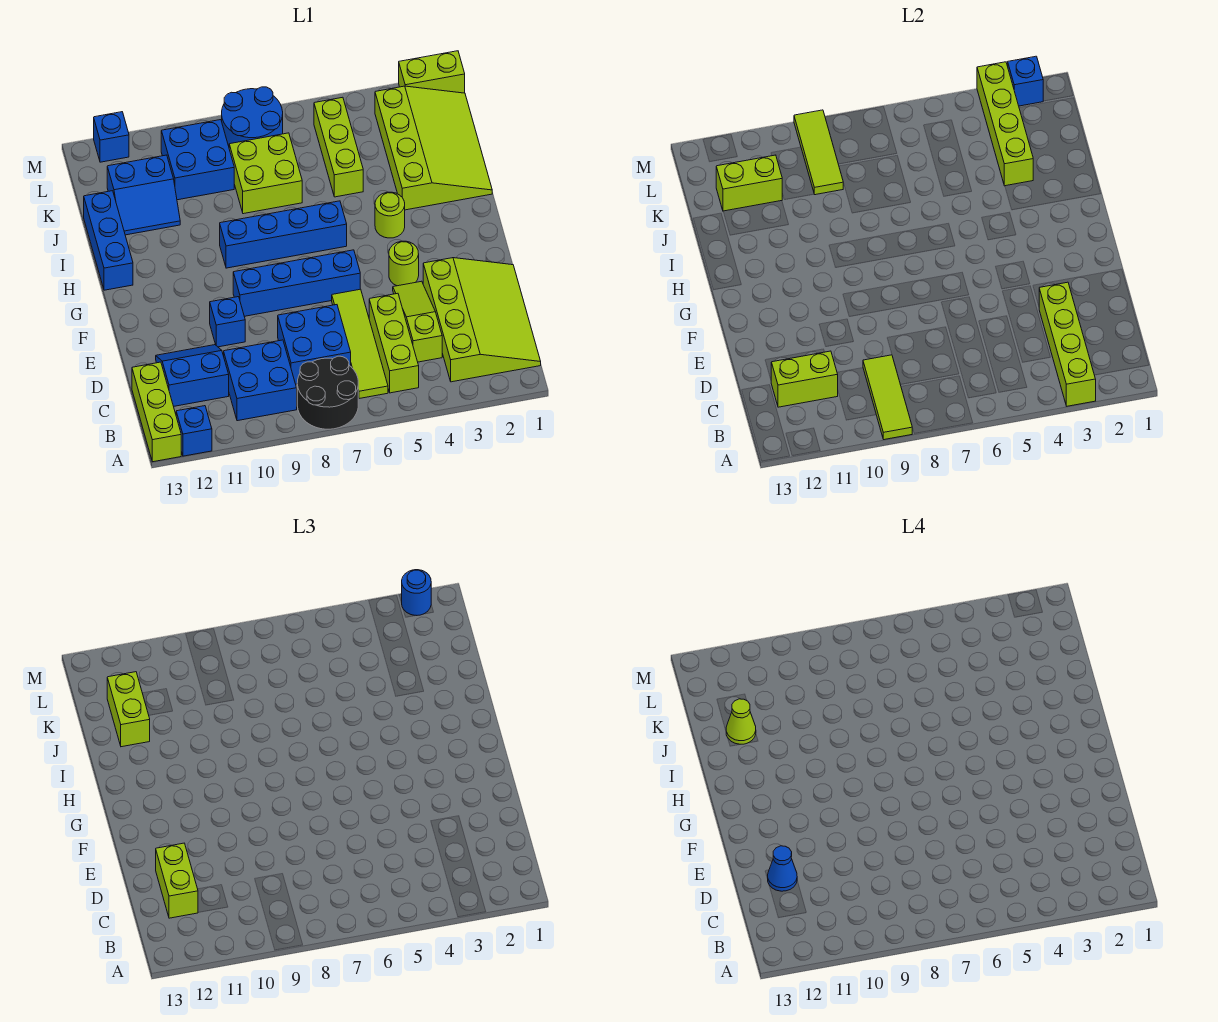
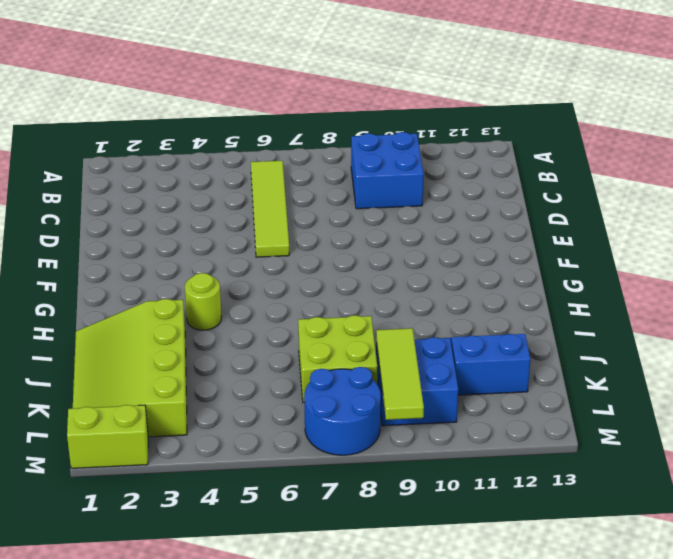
none -> black round brick A7:B8 level 1
none -> blue brick A12 level 1
none -> lime brick A13:C13 level 1
none -> lime slope B1:E3 level 1 top 3

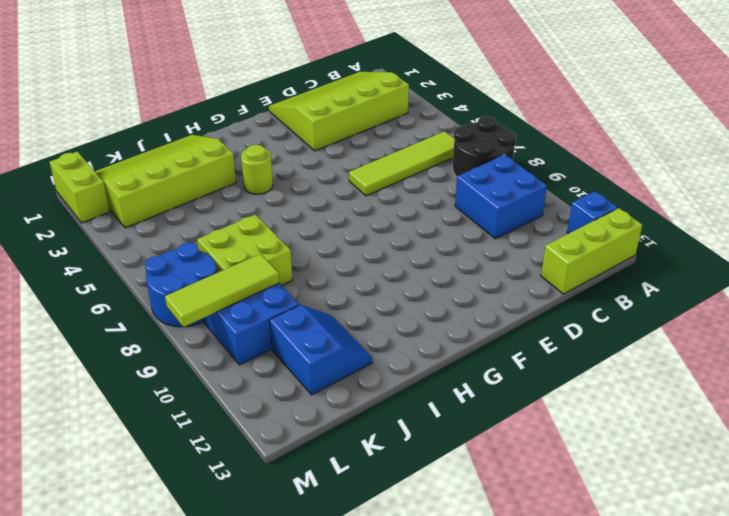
none -> lime brick B5:D5 level 1
none -> lime slope C4:E4 level 1 top C
none -> blue brick C7:D8 level 1
none -> blue slope C11:D12 level 1 top C

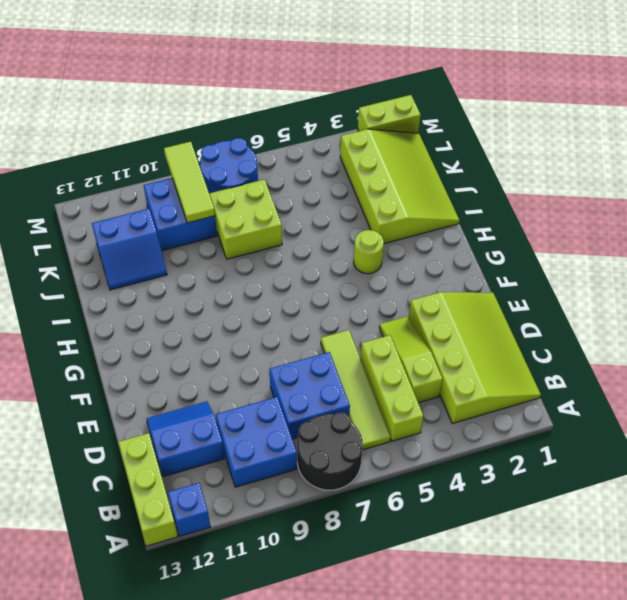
none -> blue brick E10 level 1
none -> lime round brick F4 level 1
none -> blue brick F6:F9 level 1
none -> blue brick H6:H9 level 1

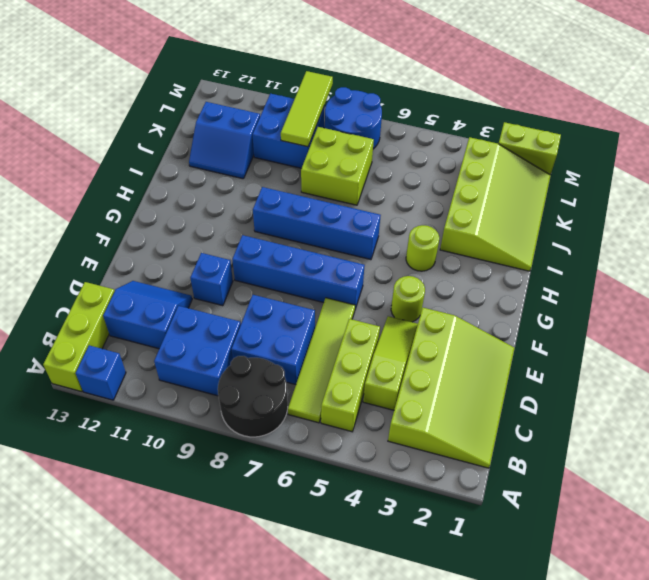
none -> blue brick H13:J13 level 1
none -> lime brick J5:L5 level 1
none -> blue brick M12 level 1
none -> lime brick A3:D3 level 2

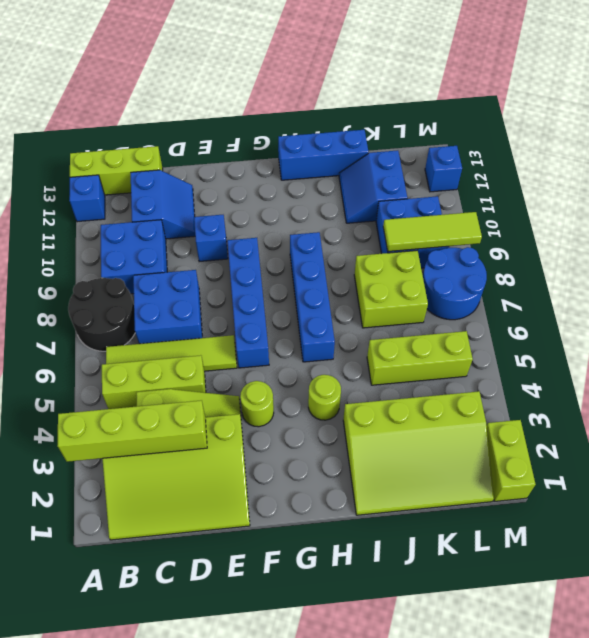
none -> lime tile A9:C9 level 2
none -> lime brick C11:C12 level 2
none -> lime brick J3:M3 level 2
none -> lime brick K11:K12 level 2

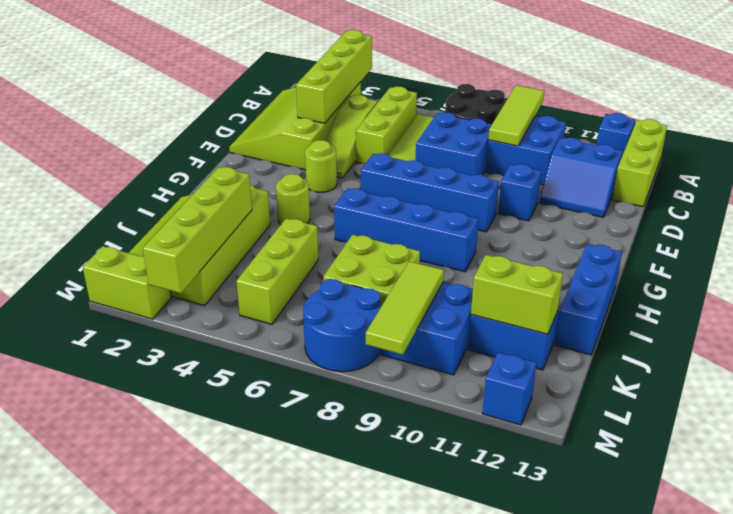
none -> lime brick C11:C12 level 2
none -> blue brick M2 level 2
none -> lime brick C12:D12 level 3
none -> lime brick J12:K12 level 3

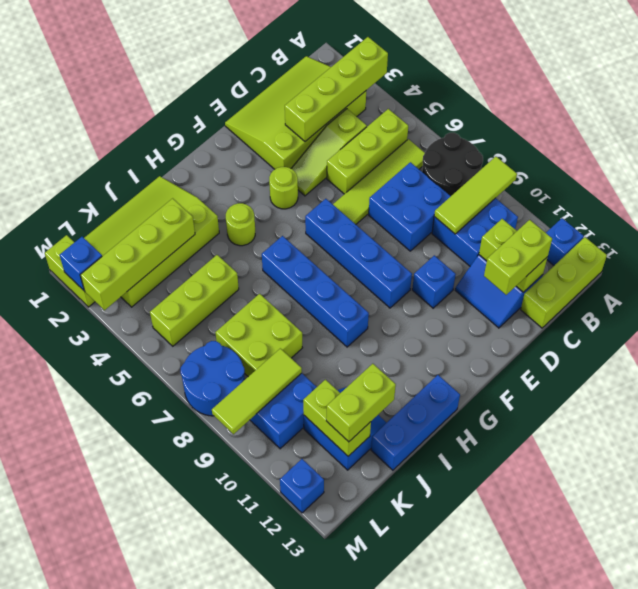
none -> blue round brick M2 level 3
none -> blue cone D12 level 4
none -> lime cone J12 level 4

